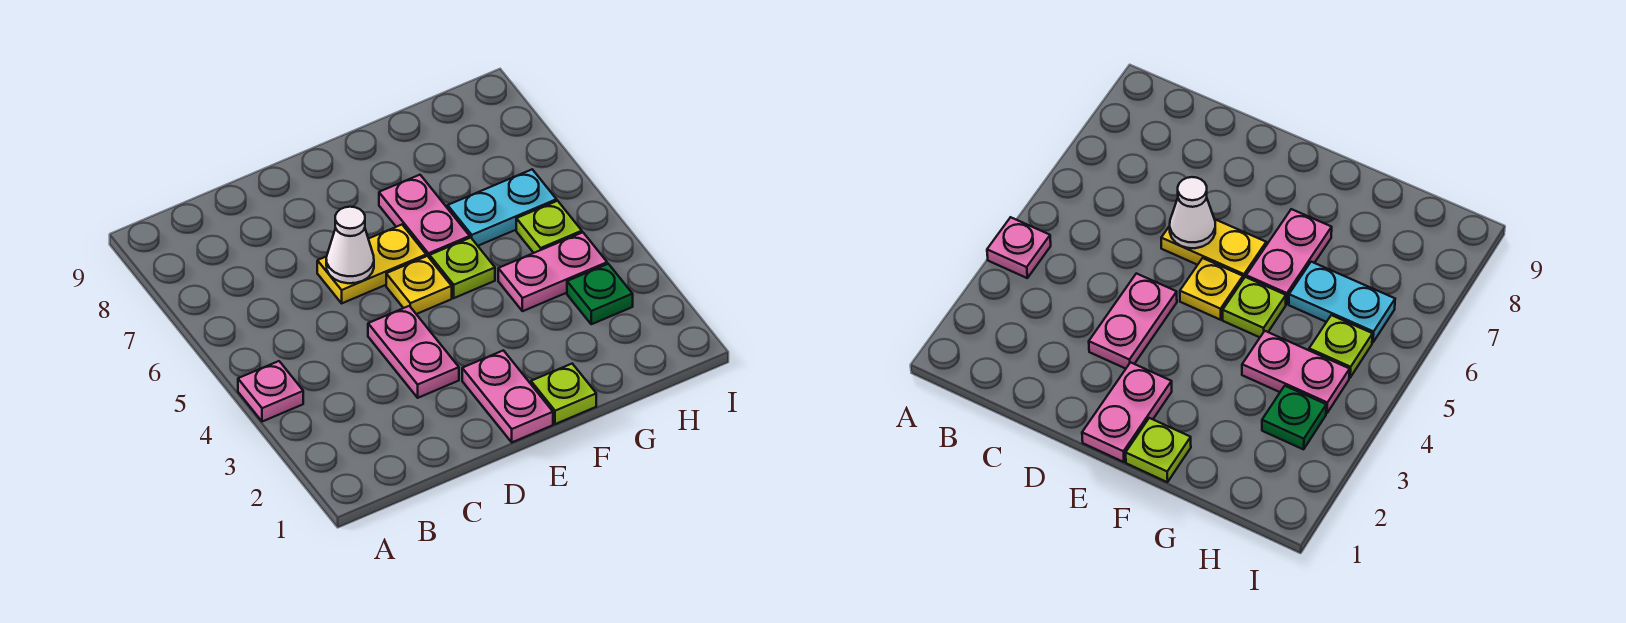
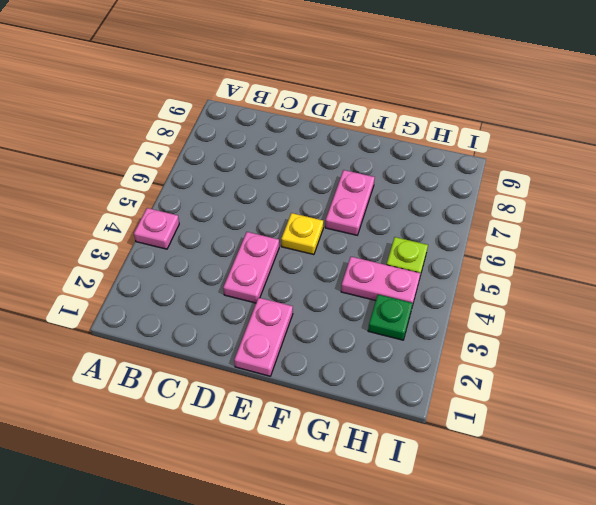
none -> yellow plate D6:E6 level 1
none -> lime plate F1 level 1
none -> lime plate F5 level 1

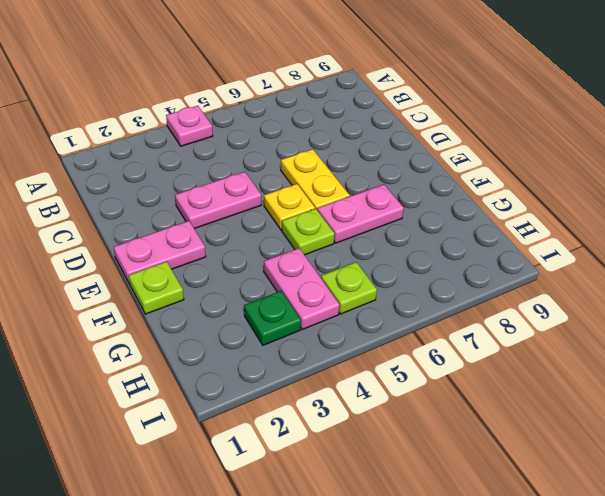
none -> cyan plate G6:H6 level 1
none -> white cone D6 level 2

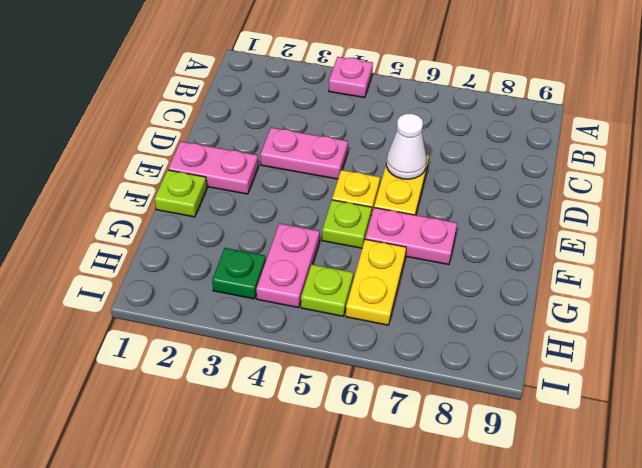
yellow plate G6:H6 level 1 -> cyan plate G6:H6 level 1

